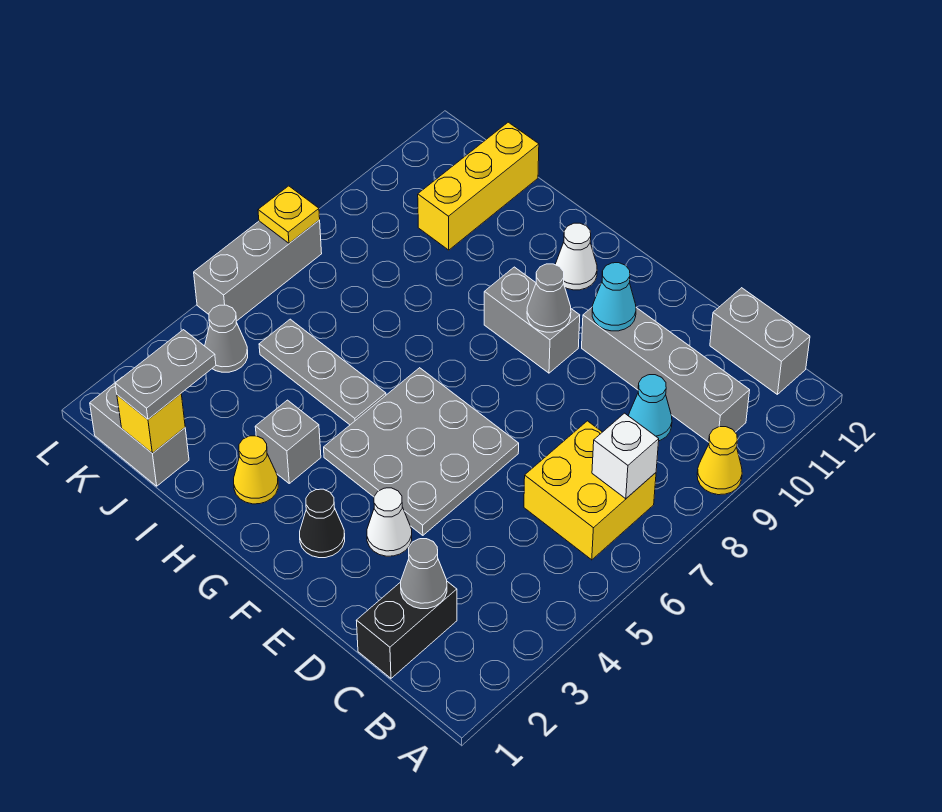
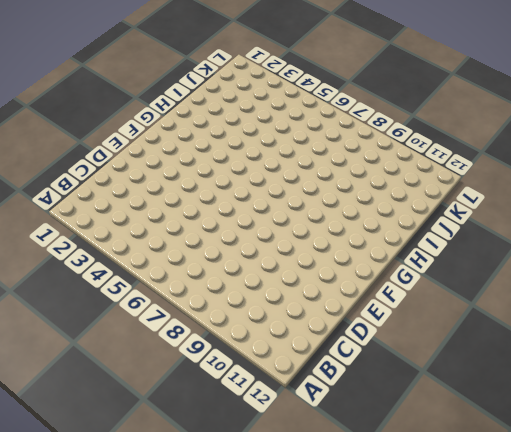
none -> yellow cone A9 level 1
none -> yellow brick B6:C7 level 1
none -> grey brick B10:E10 level 1

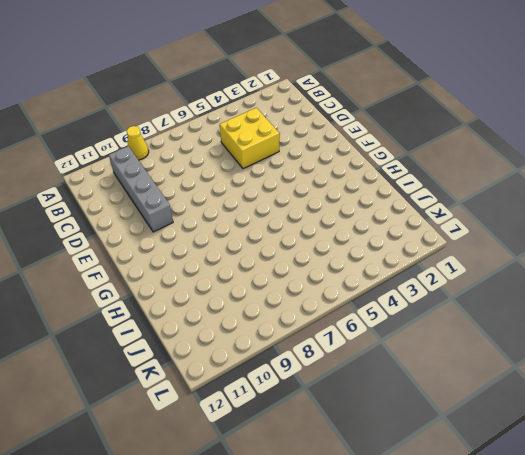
yellow brick C4:D5 level 1 -> yellow brick B6:C7 level 1
none -> grey brick B12:C12 level 1
none -> black brick C1:C2 level 1
none -> cyan cone C9 level 1

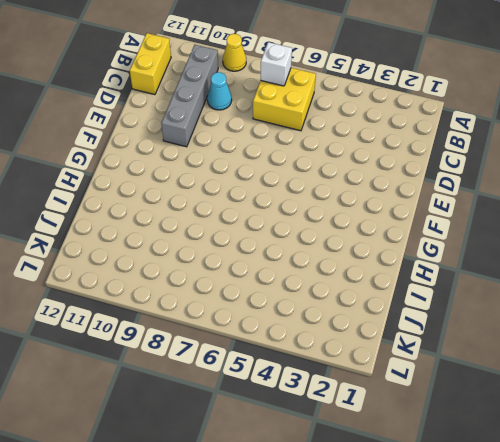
yellow brick B12:C12 level 1 -> grey brick B12:C12 level 1
none -> black brick C1:C2 level 1
none -> white cone E3 level 1
none -> grey plate E4:G6 level 1

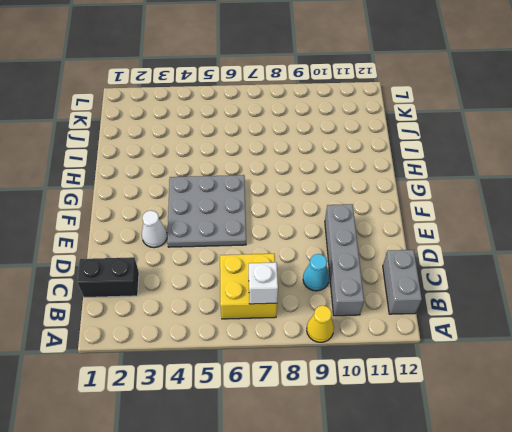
none -> black cone F2 level 1
none -> grey brick F9:G9 level 1
none -> white cone G11 level 1

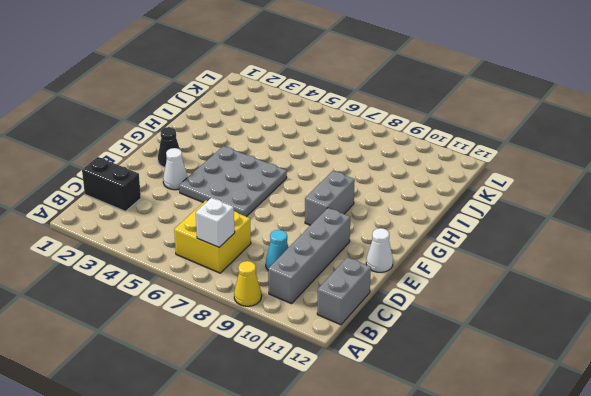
white cone E12 level 1 -> white cone G11 level 1
none -> yellow cone H2 level 1
none -> grey brick H3 level 1
none -> grey plate H5:J5 level 1

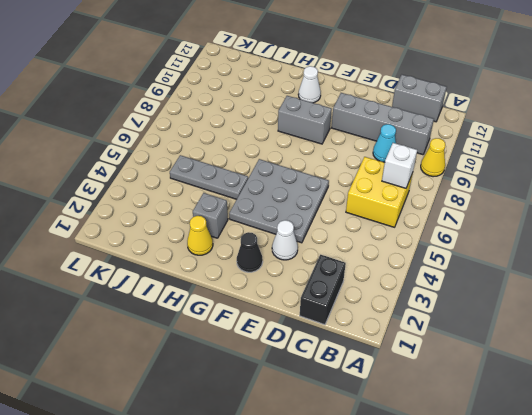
none -> grey brick J1:K1 level 1
none -> yellow brick J10:J12 level 1
none -> grey cone K4 level 1

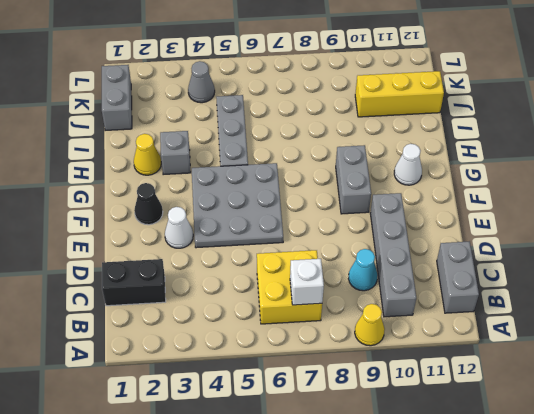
none -> grey brick L5:L7 level 1
none -> grey cone C2 level 2
none -> cyan cone E10 level 2

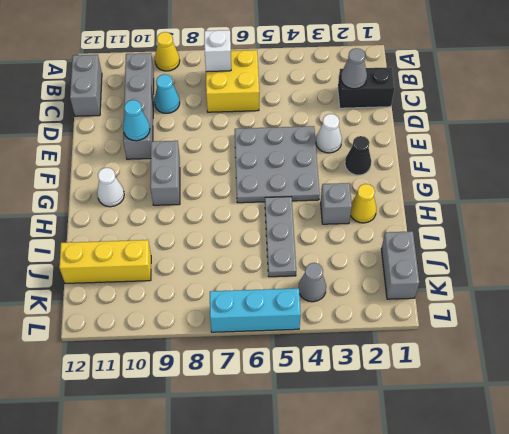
cyan brick L5:L7 level 1 -> grey brick L5:L7 level 1
none -> grey cone F9 level 2
none -> yellow brick J1 level 2
none -> yellow plate L7 level 2

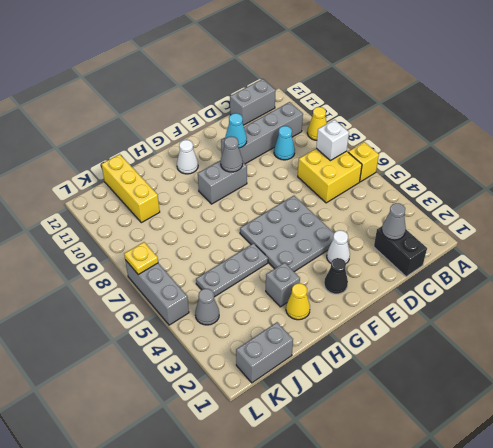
yellow brick A6 level 1 -> yellow brick J1 level 2
none -> grey plate J1:J2 level 3

